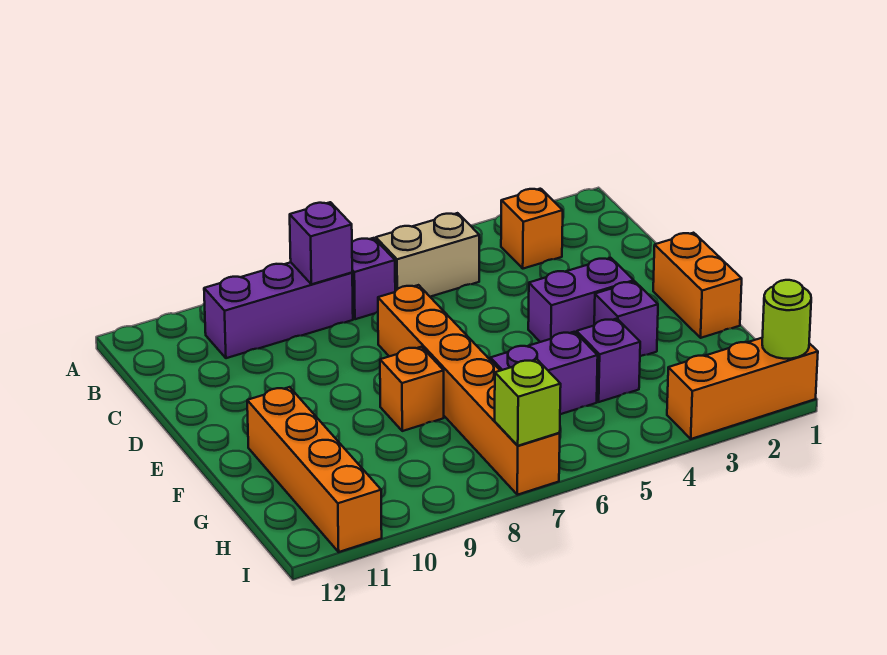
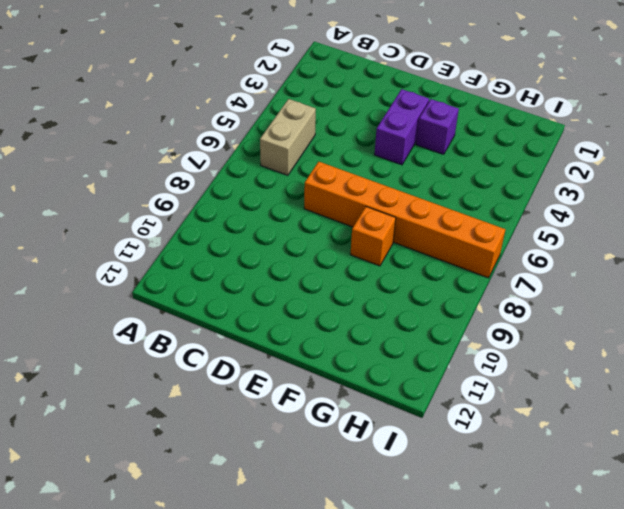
none -> orange brick B3 level 1
none -> purple brick B7 level 1
none -> purple brick B8:B10 level 1

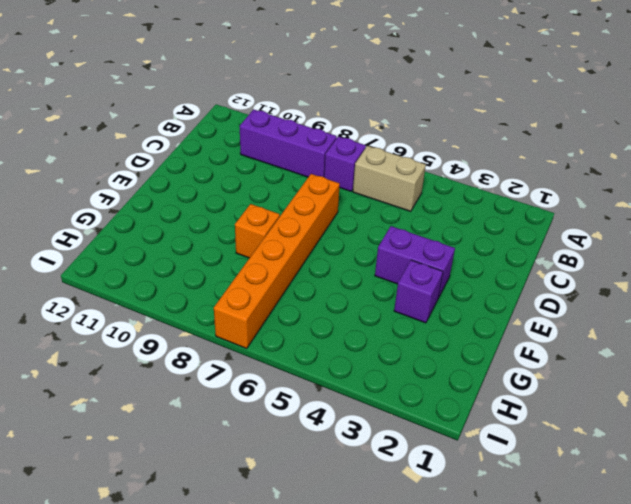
none -> orange brick B3 level 1
none -> orange brick E1:F1 level 1
none -> orange brick F11:I11 level 1

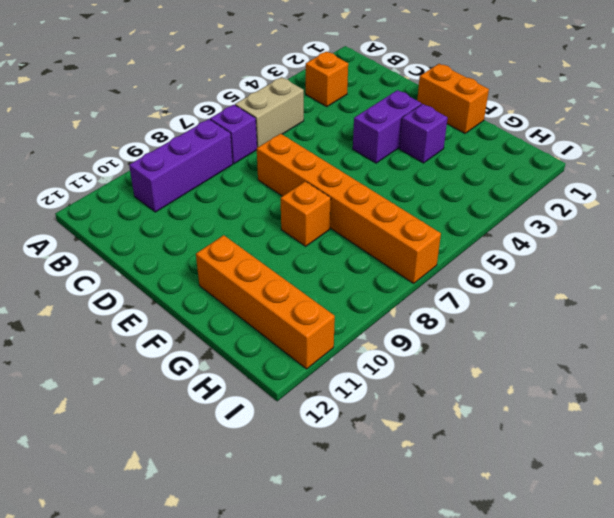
none -> purple brick G4 level 1
none -> purple brick G5:G6 level 1
none -> orange brick I1:I3 level 1

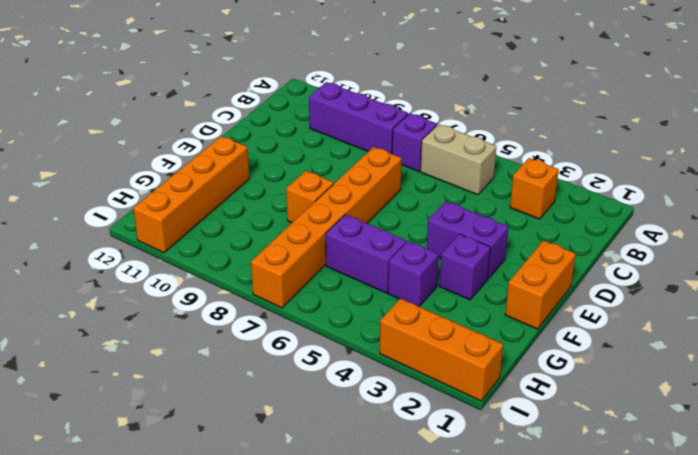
none -> purple brick B8 level 2
none -> lime round brick I1 level 2
none -> lime brick I7 level 2

